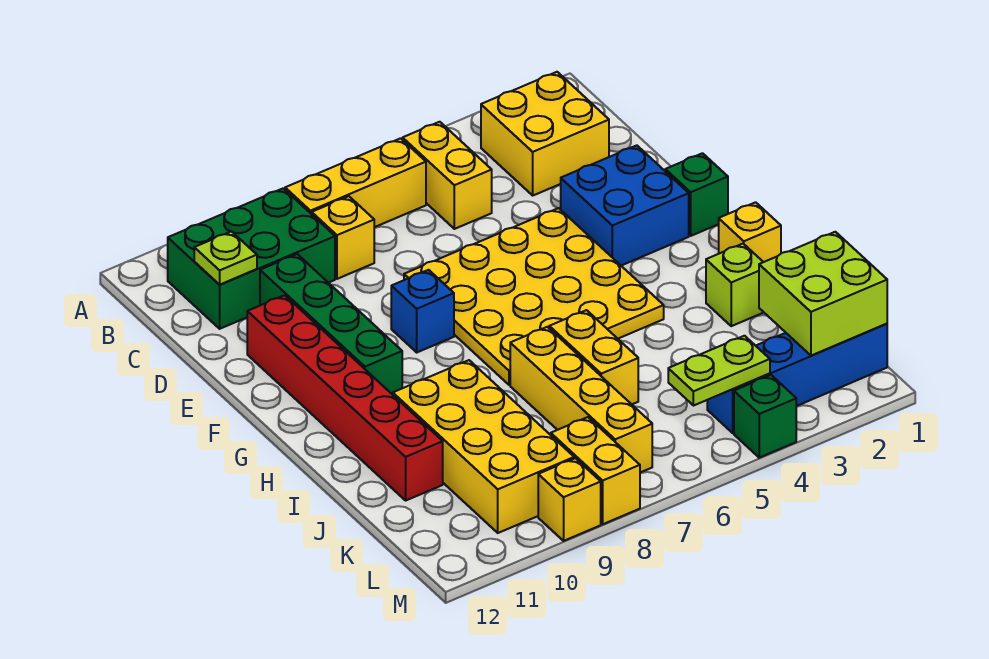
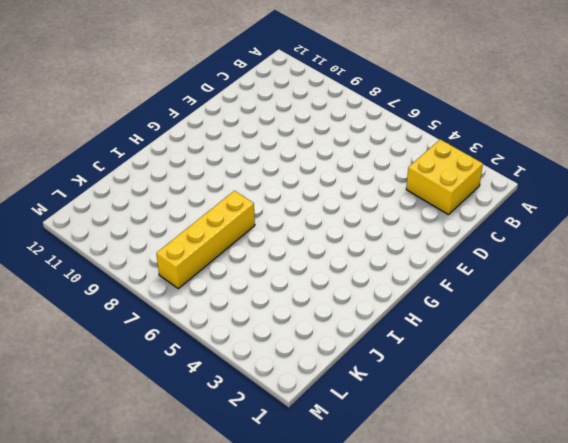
none -> yellow brick B5:C5 level 1
none -> yellow brick B6:B8 level 1
none -> green brick B9:C11 level 1

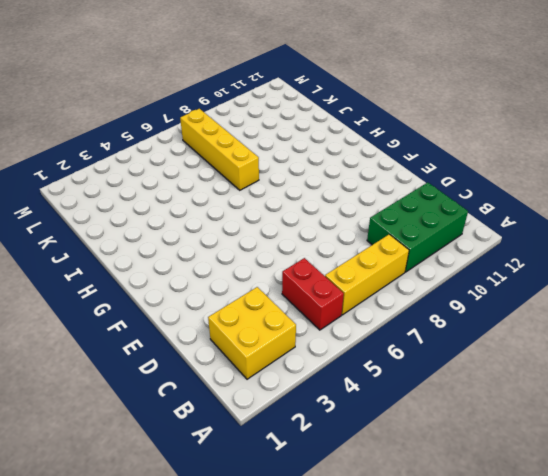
red brick B5:C5 level 1 -> yellow brick B5:C5 level 1
none -> yellow brick C8 level 1
none -> green brick D10:G10 level 1
none -> blue brick E2:F3 level 1

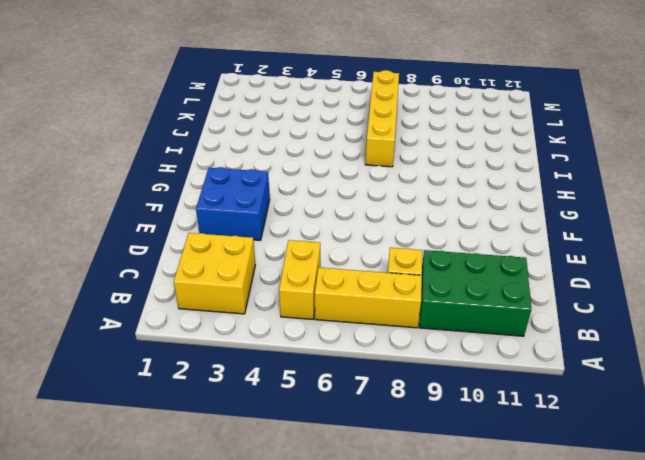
none -> green brick D10:G10 level 1
none -> yellow plate E4:H7 level 1
none -> red brick E11:J11 level 1

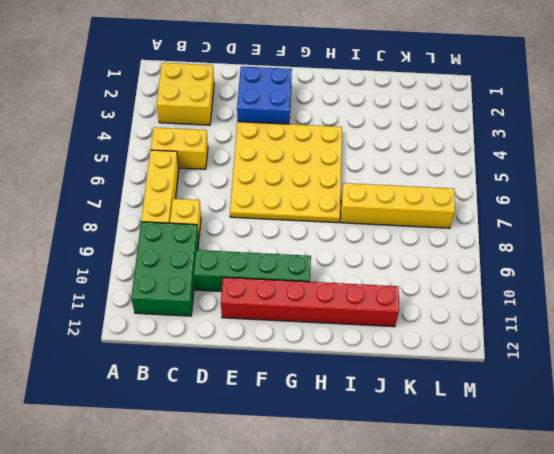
none -> green brick F1 level 1
none -> blue brick F8 level 1
none -> yellow brick H1 level 1

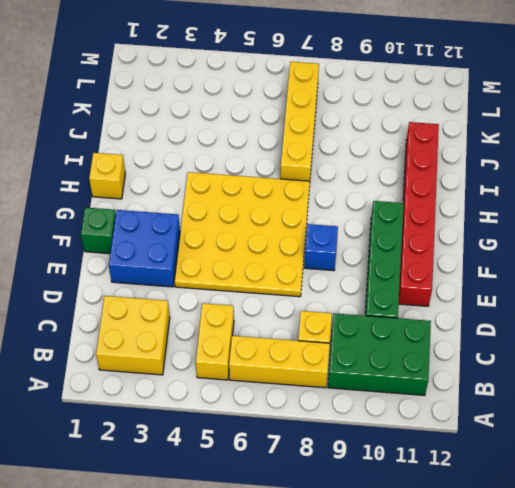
none -> lime brick I2 level 1
none -> yellow brick I6:J6 level 1
none -> yellow brick I9:L10 level 1

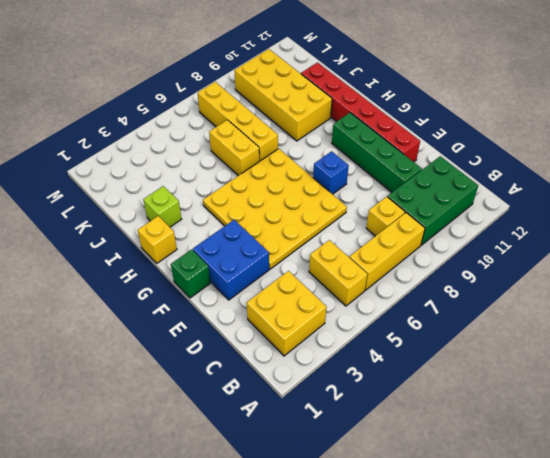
none -> blue brick L1:L4 level 1
none -> yellow brick L8:M8 level 1
none -> green brick M4 level 1

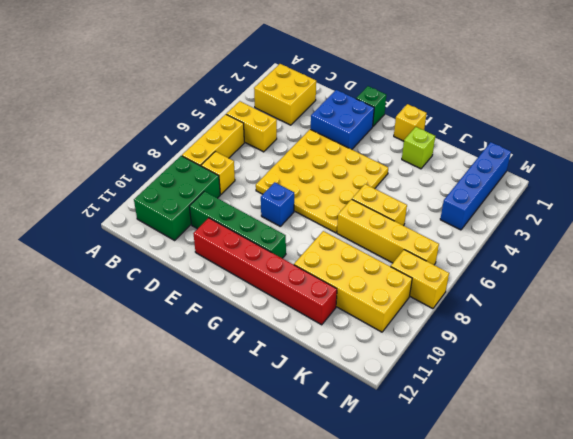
none -> green brick M4 level 1
none -> yellow brick M9 level 1
none -> lime plate C11 level 2

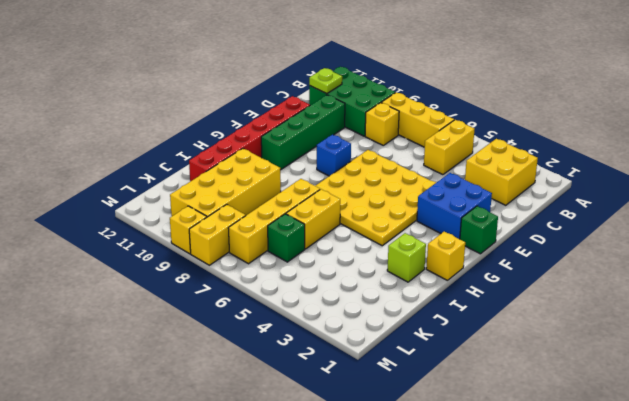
green brick K6 level 1 -> green brick M4 level 1
none -> blue brick L1:L4 level 1
none -> lime brick K1:L2 level 2
none -> lime plate L4:L5 level 2

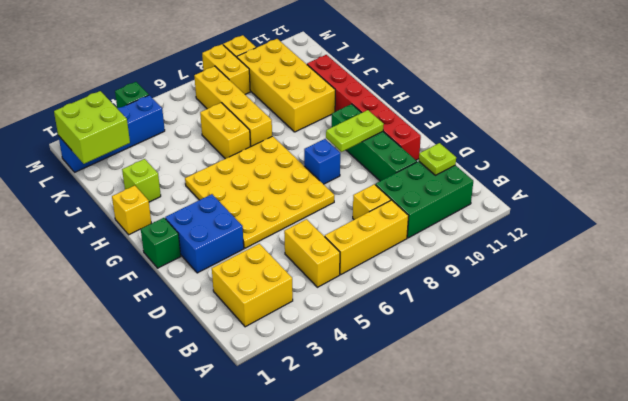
lime plate F9:F10 level 2 -> lime plate L4:L5 level 2

